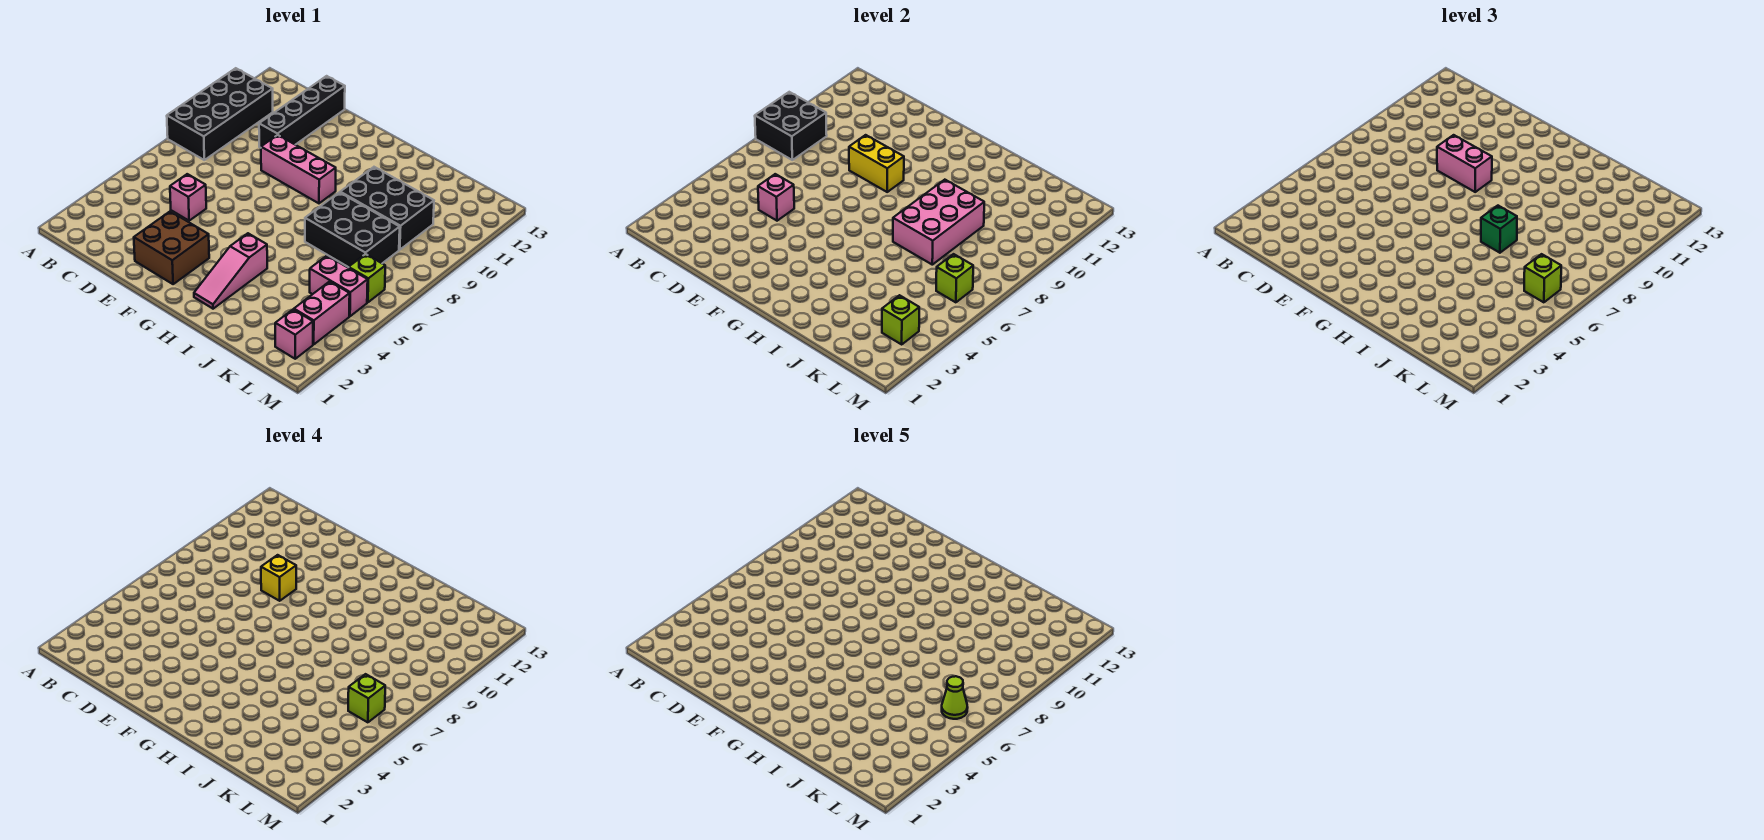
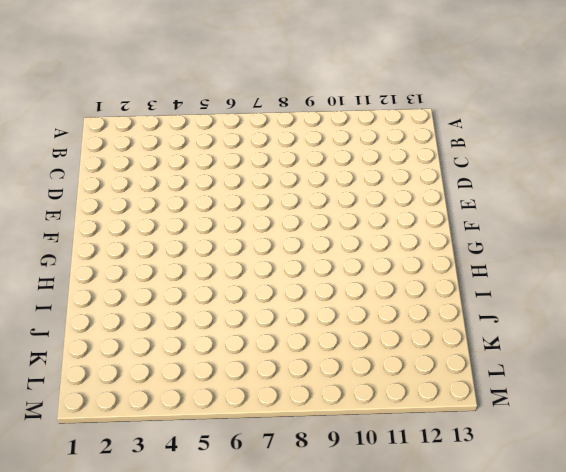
none -> black brick A8:B11 level 1
none -> pink brick D5 level 1
none -> black brick D10:D13 level 1

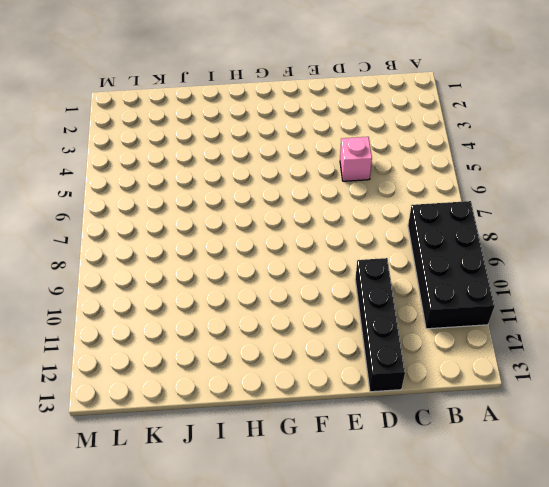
none -> brown brick E2:F3 level 1
none -> pink brick E9:G9 level 1
none -> pink slope H2:H4 level 1 top 4

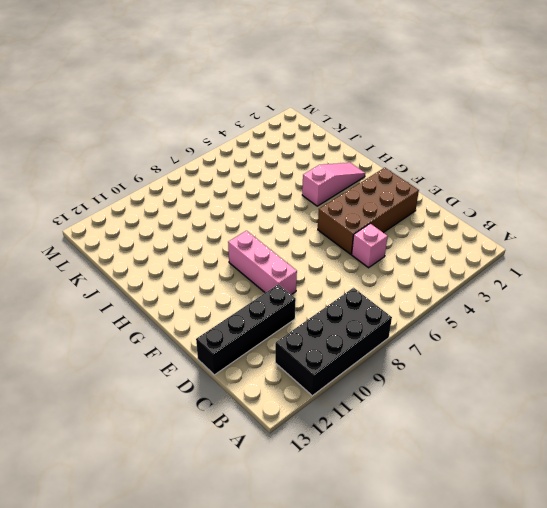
brown brick E2:F5 level 1 -> brown brick E2:F3 level 1
none -> black brick I7:K8 level 1
none -> black brick I9:K10 level 1
none -> pink brick K5:L5 level 1

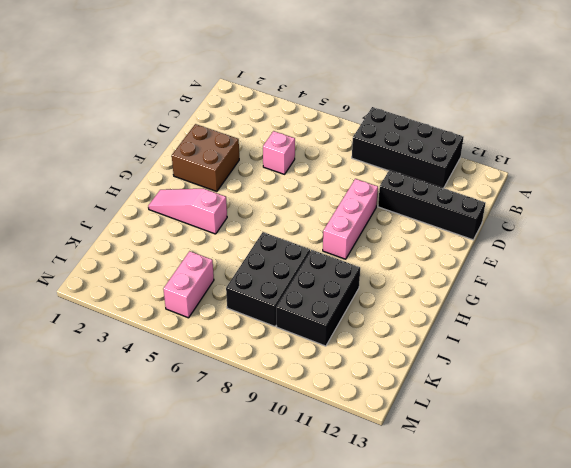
none -> pink brick L2 level 1
none -> pink brick L3:L4 level 1
none -> lime brick L6 level 1

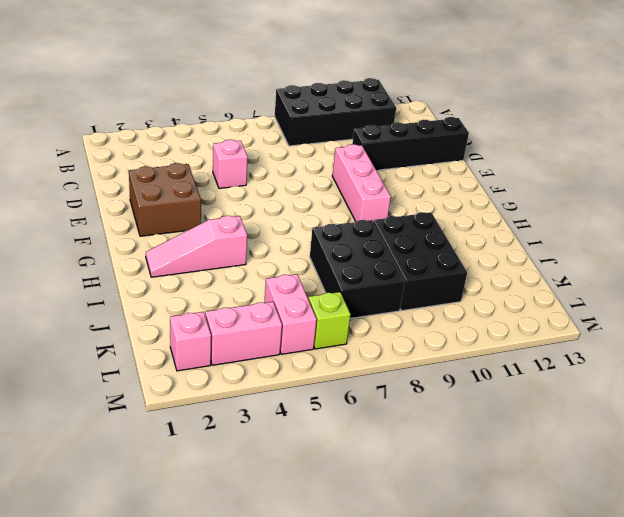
none -> black brick A8:B9 level 2
none -> pink brick D5 level 2
none -> yellow brick E9:F9 level 2

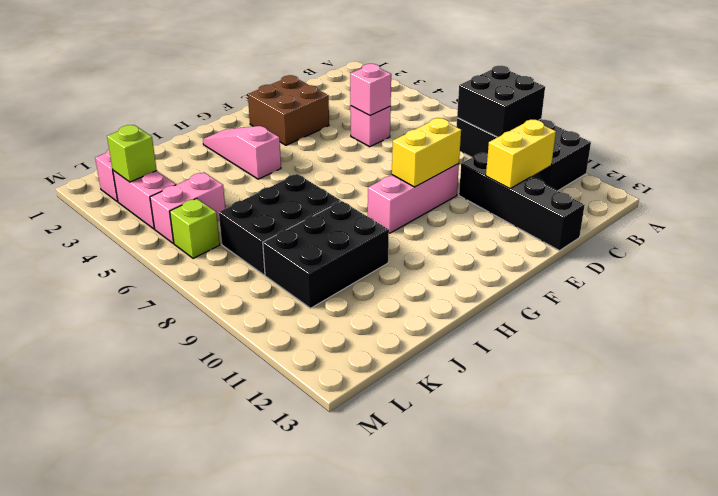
yellow brick C11:D11 level 2 -> none
none -> pink brick I7:J9 level 2
none -> lime brick L6 level 2
none -> pink brick E9:F9 level 3

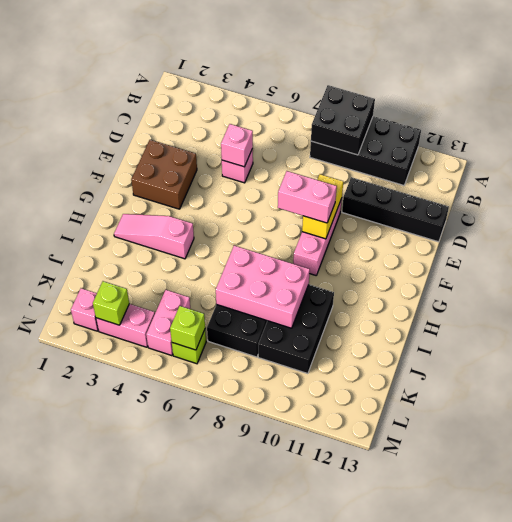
pink brick F8:F9 level 3 -> pink brick E9:F9 level 3
none -> green brick I7 level 3
none -> lime brick L6 level 3
none -> yellow brick E9 level 4

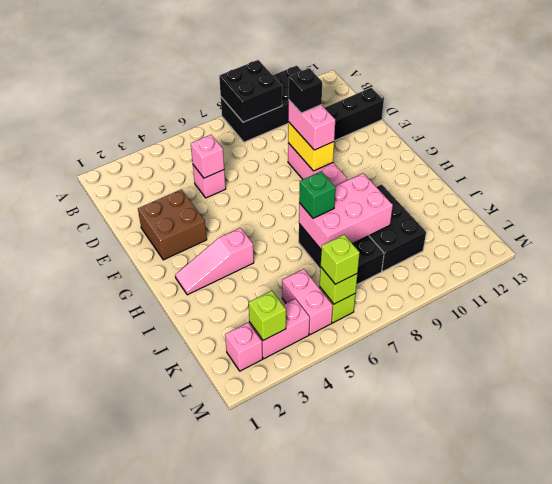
black brick E9 level 4 -> yellow brick E9 level 4
none -> lime brick L6 level 4
none -> lime cone L6 level 5

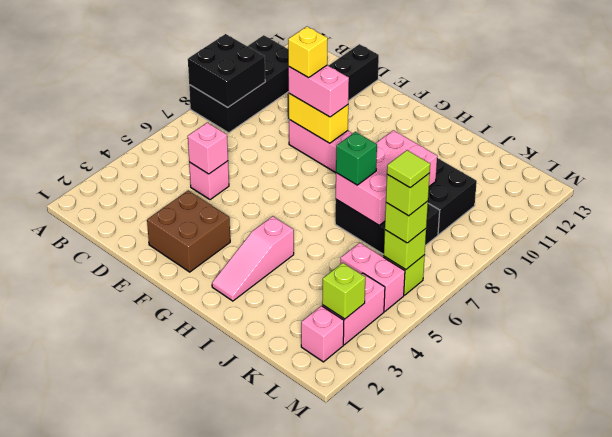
lime tile L6 level 5 -> lime cone L6 level 5

